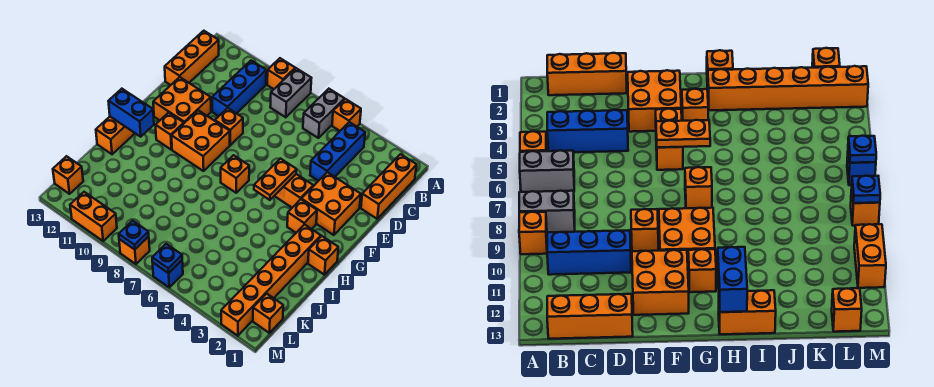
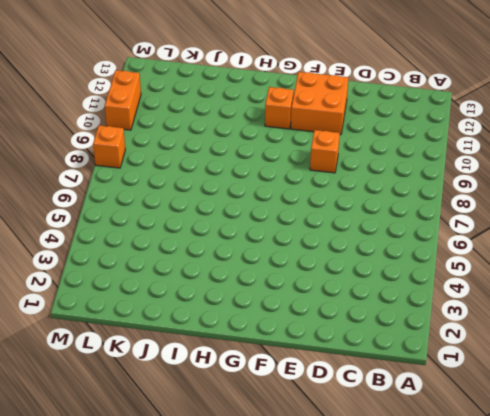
none -> orange brick A5 level 1
none -> grey brick A6:B6 level 1
none -> grey brick A8:B8 level 1

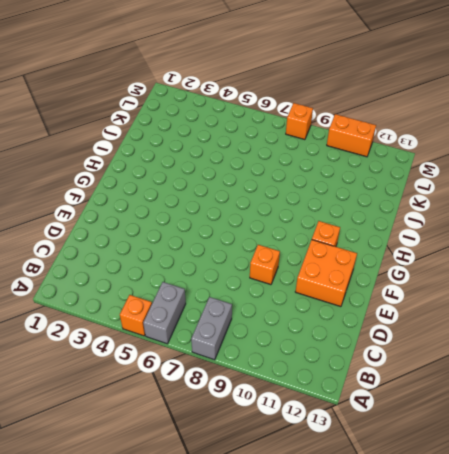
none -> orange brick A9 level 1
none -> orange brick B1:D1 level 1
none -> blue brick B4:D4 level 1

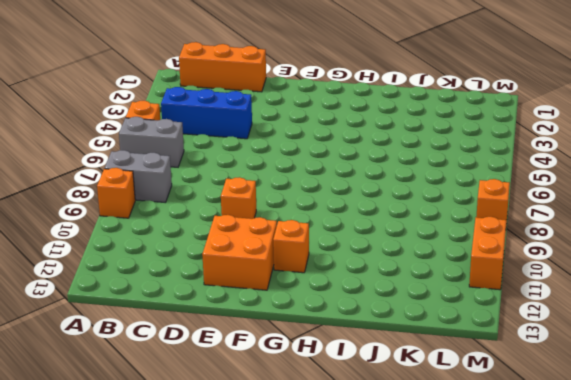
none -> blue brick B10:D10 level 1
none -> orange brick B13:D13 level 1
none -> orange brick E2:F3 level 1

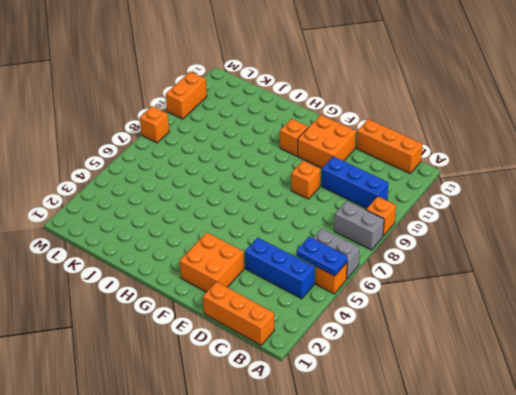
blue plate A5:B5 level 2 -> none
none -> orange brick F4:F5 level 1
none -> orange brick F9:G10 level 1
none -> orange brick G3 level 1

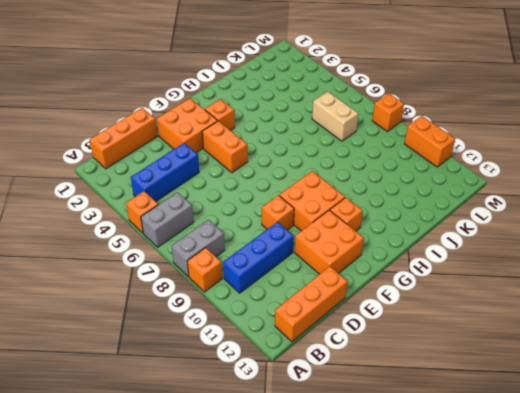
tan brick K6:K7 level 1 -> none
none -> orange brick G7 level 1
none -> orange brick H1 level 1
none -> orange brick H2:M2 level 1

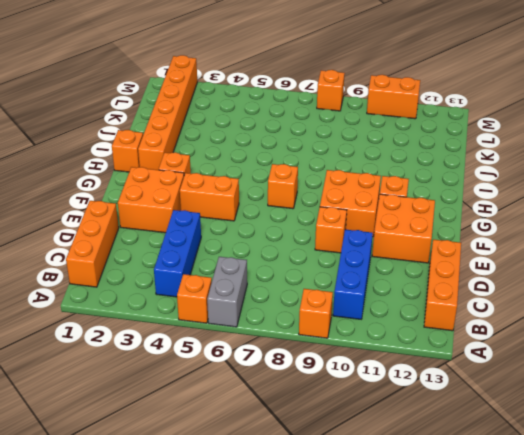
none -> grey brick A8:B8 level 1
none -> orange brick H13:I13 level 1
none -> orange brick L1 level 1

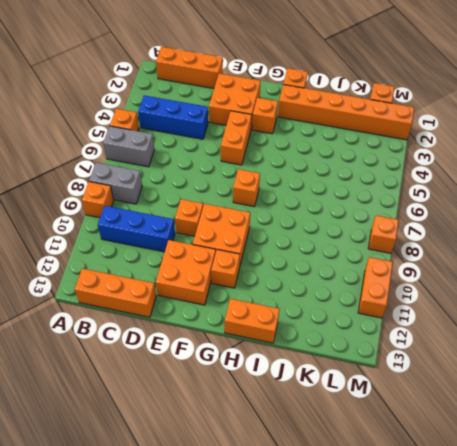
none -> orange brick L13 level 1
none -> blue brick M6 level 1
none -> orange plate F5:G5 level 2

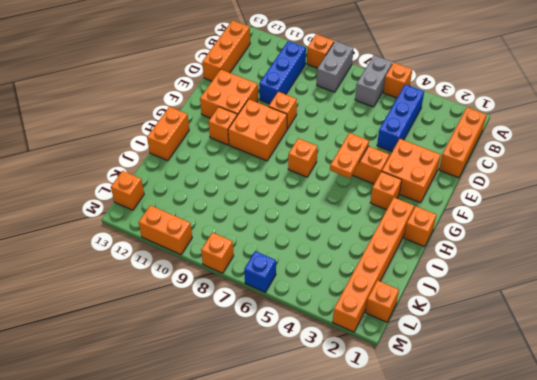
none -> blue brick H12:H13 level 2
none -> blue plate M6 level 2
none -> blue plate M8 level 2

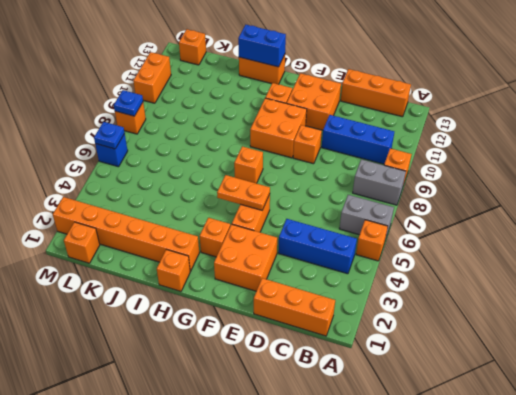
blue brick H13:I13 level 2 -> blue brick H12:H13 level 2

